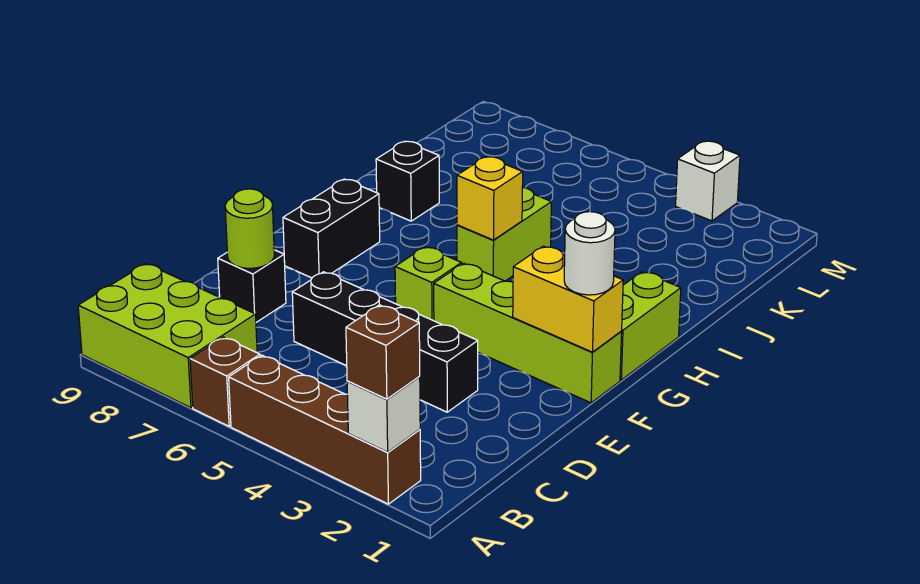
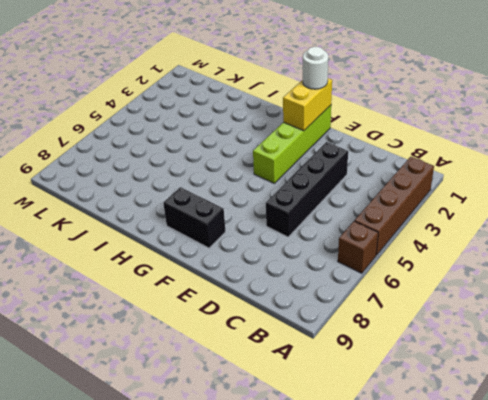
none -> lime brick A7:B9 level 1
none -> black brick D8 level 1
none -> lime brick F5 level 1

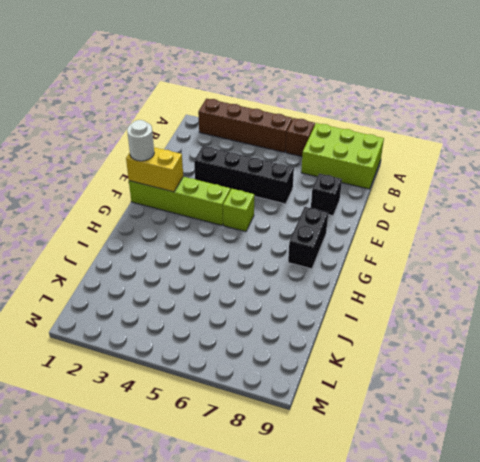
none -> lime brick G1:H1 level 1
none -> lime brick H5:I5 level 1
none -> black brick I8 level 1

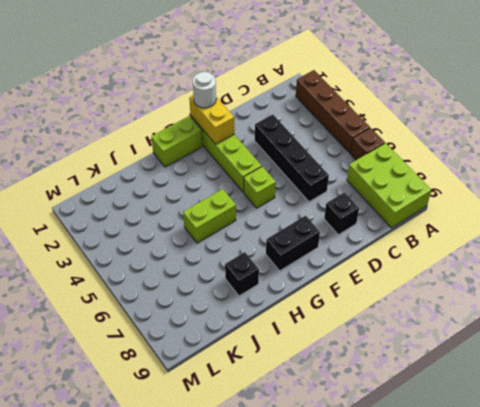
none -> white brick M3 level 1
none -> white brick A2 level 2
none -> lime round brick D8 level 2

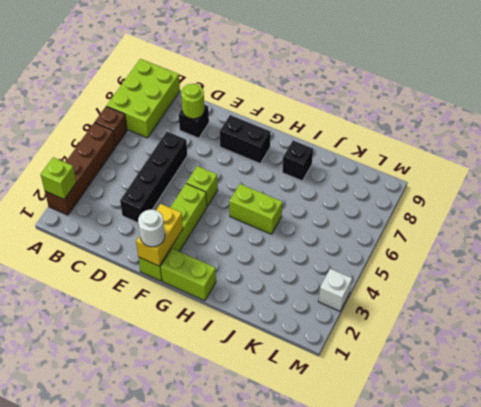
lime brick A2 level 2 -> white brick A2 level 2
none -> yellow brick H5 level 2
none -> brown brick A2 level 3

